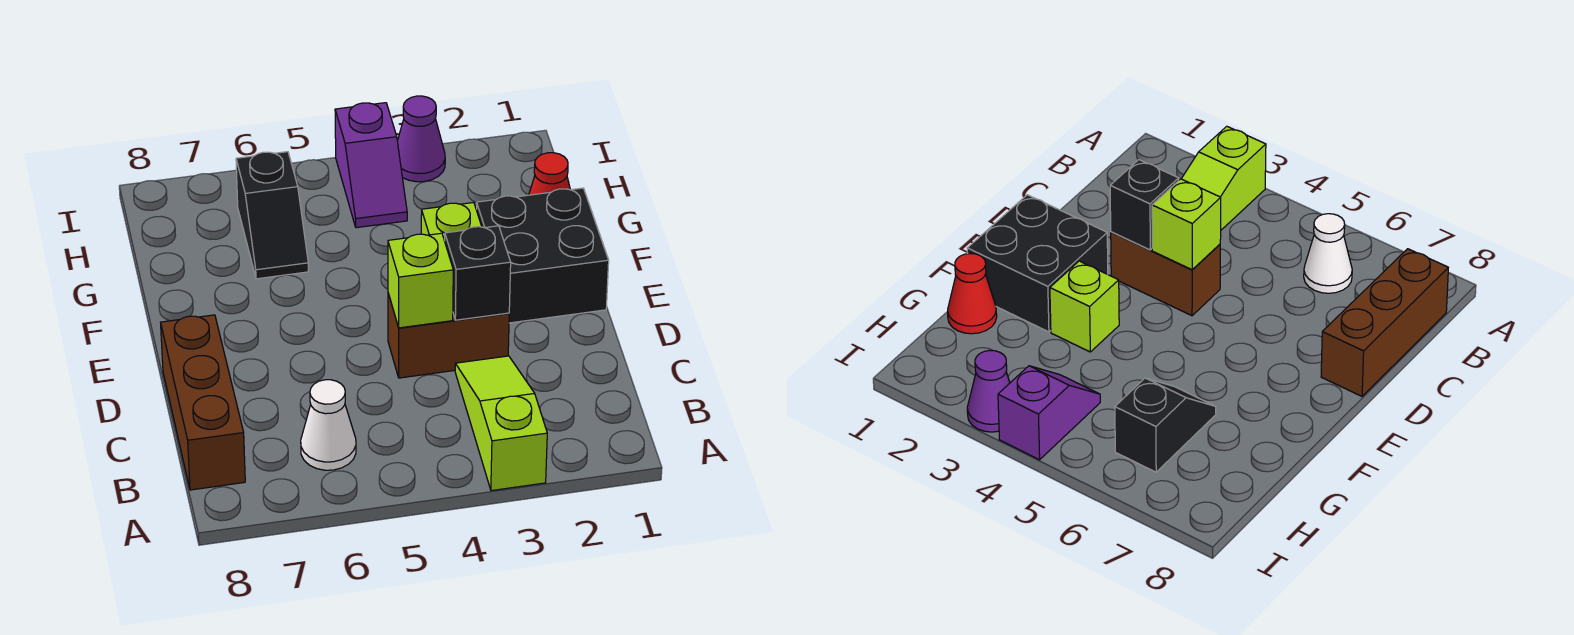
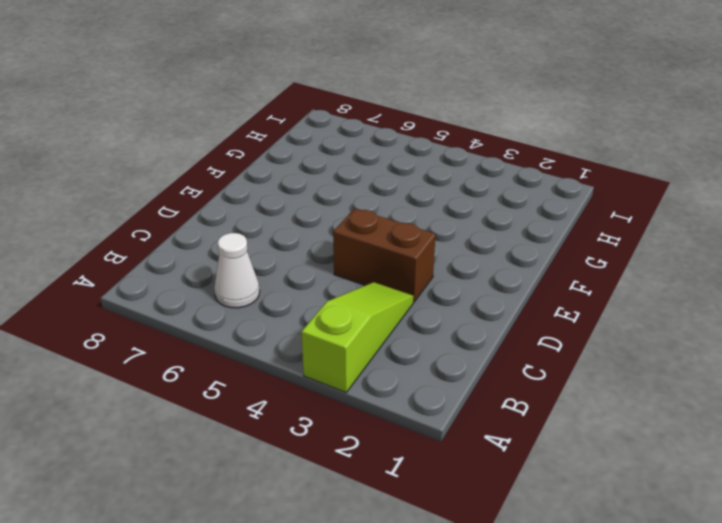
none -> brown brick B8:D8 level 1
none -> black brick E1:F2 level 1
none -> lime brick F3 level 1

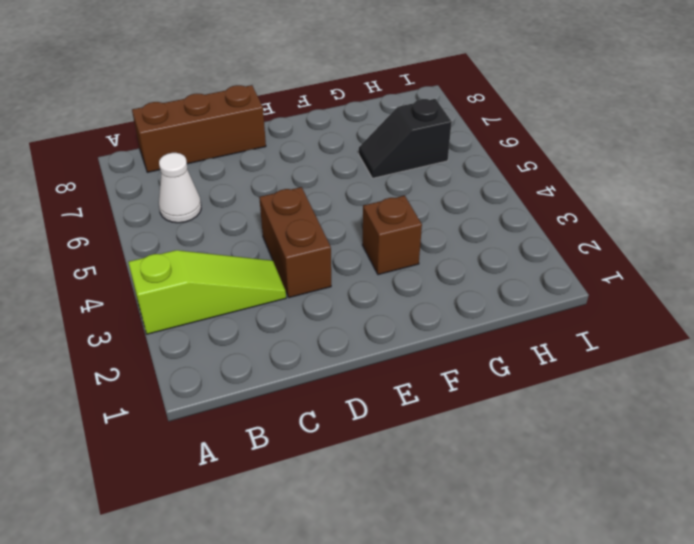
brown brick F3 level 1 -> lime brick F3 level 1
none -> black brick E1:F2 level 1
none -> red cone G1 level 1
none -> purple slope H4:I4 level 1 top I

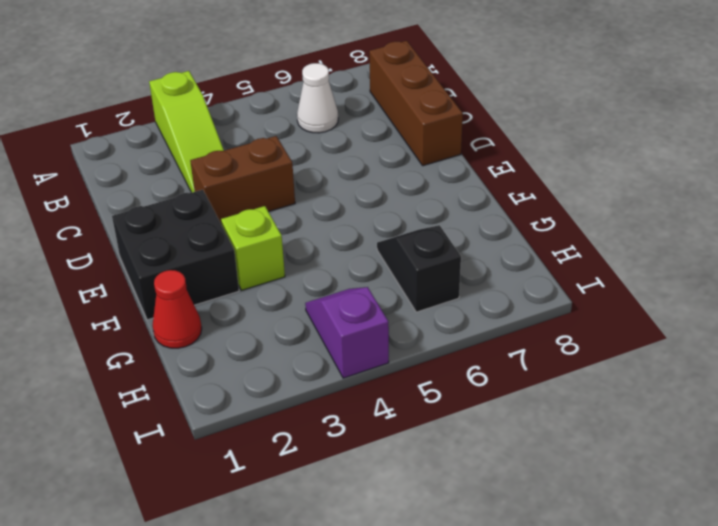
none -> purple cone I3 level 1
none -> black brick D3 level 2
none -> lime brick D4 level 2

